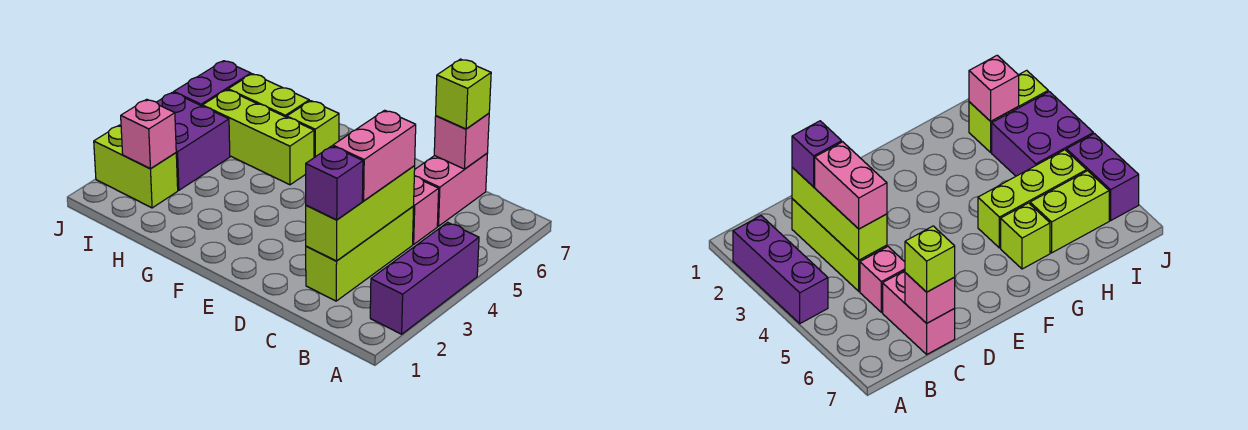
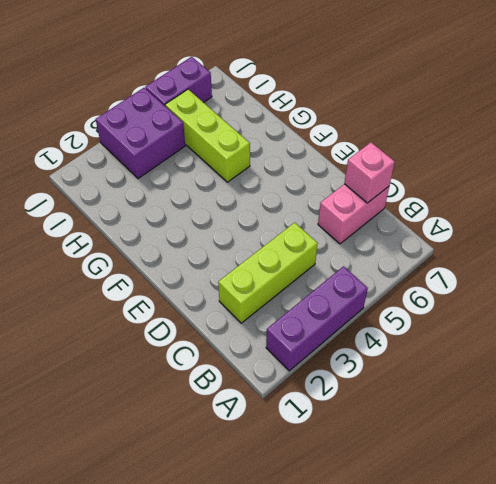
none -> pink brick C5 level 1
none -> lime brick G6 level 1
none -> lime brick H6:I6 level 1

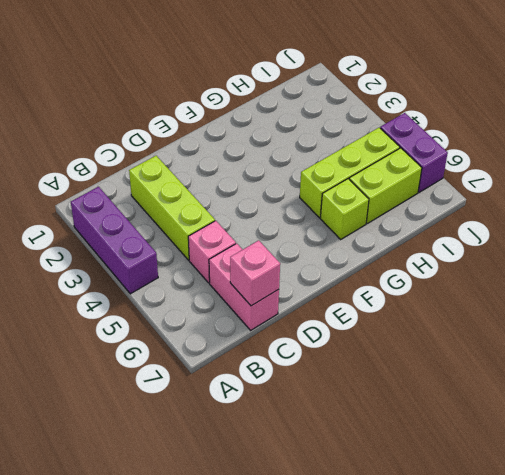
none -> lime brick I2:J2 level 1
none -> purple brick I3:J4 level 1
none -> lime brick C2:C4 level 2

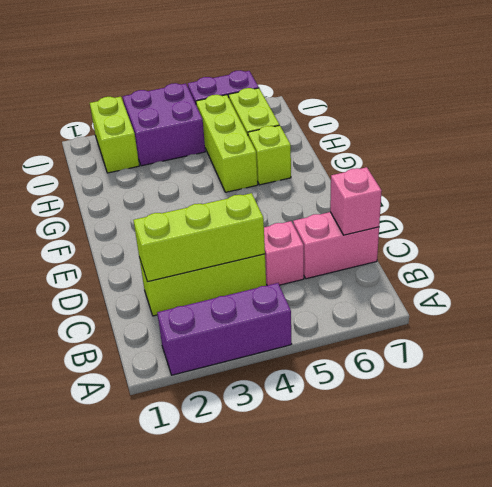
none -> pink brick I2 level 2
none -> purple brick C2 level 3
none -> pink brick C3:C4 level 3

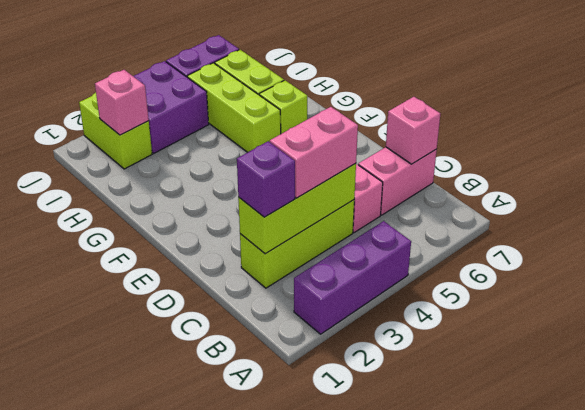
none -> lime brick C7 level 3

